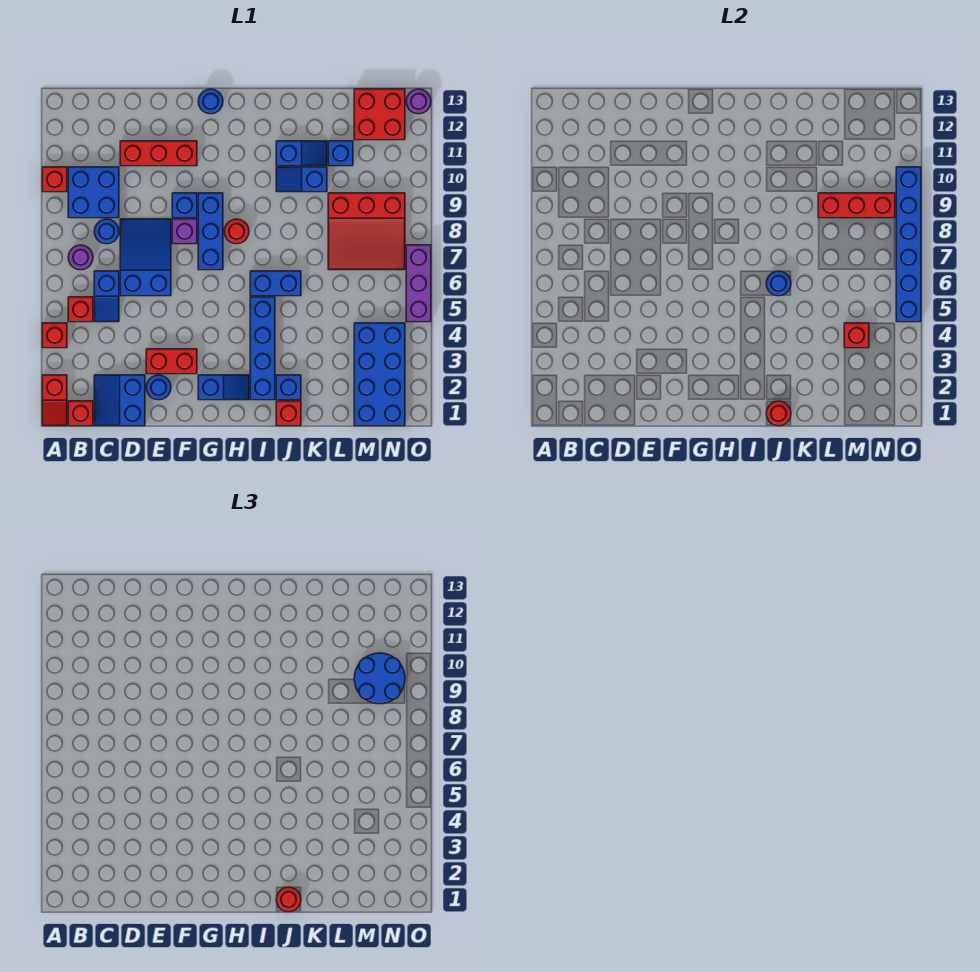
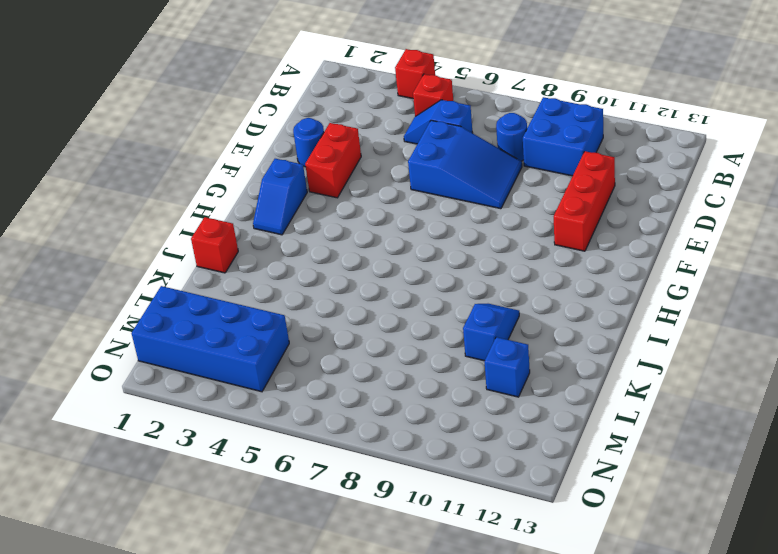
none -> red slope A1:A2 level 1 top 2
none -> red brick A10 level 1
none -> red brick B1 level 1
none -> purple round brick B7 level 1

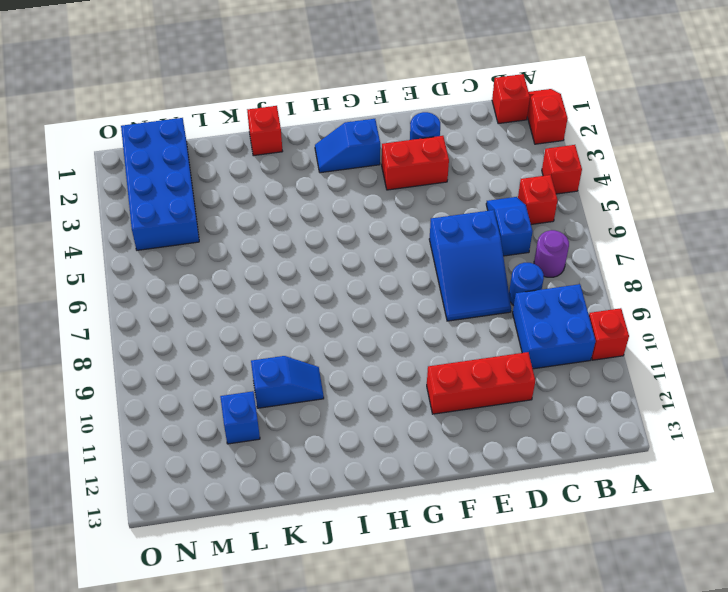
none -> blue slope C1:D2 level 1 top D
none -> purple brick F8 level 1
none -> blue brick F9 level 1
none -> blue brick G7:G9 level 1

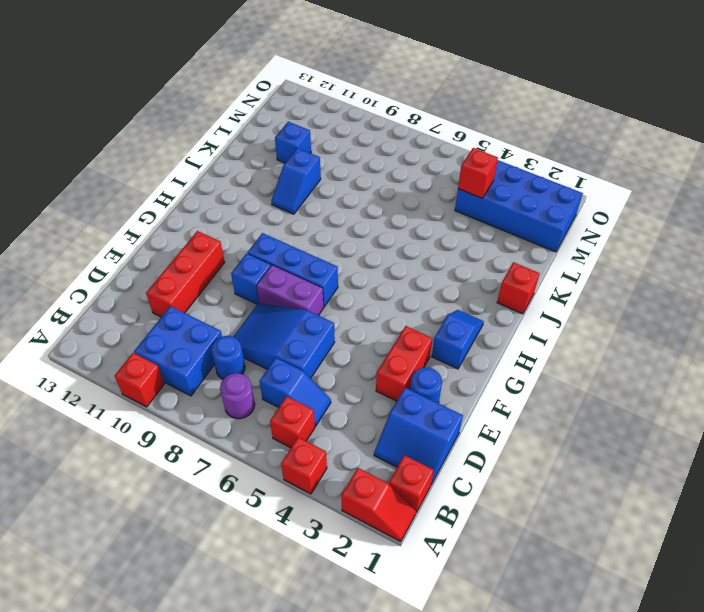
purple brick F7:F8 level 1 -> purple brick F8 level 1
none -> blue round brick G13 level 1
none -> red round brick H8 level 1
none -> blue brick I2:I5 level 1
none -> blue brick I6:J6 level 1

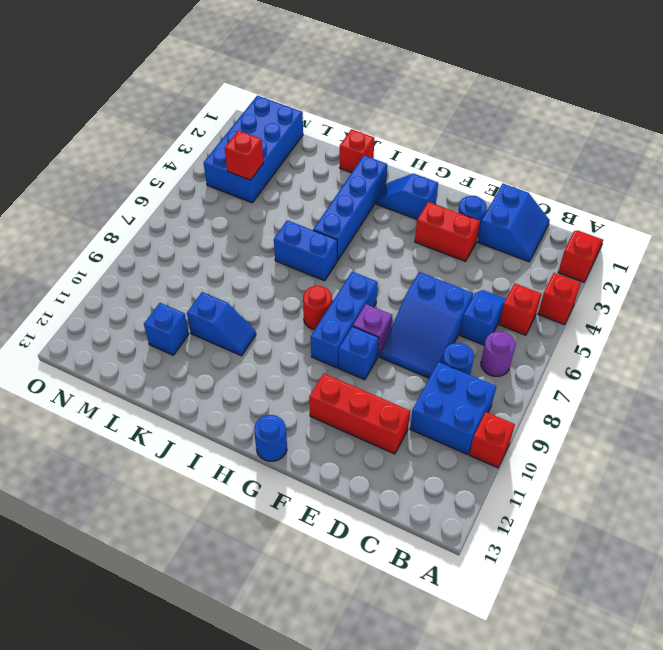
none -> red brick B1 level 1
none -> blue brick J2 level 1
none -> blue slope J11:K11 level 1 top J
none -> red slope L7:N9 level 1 top 9

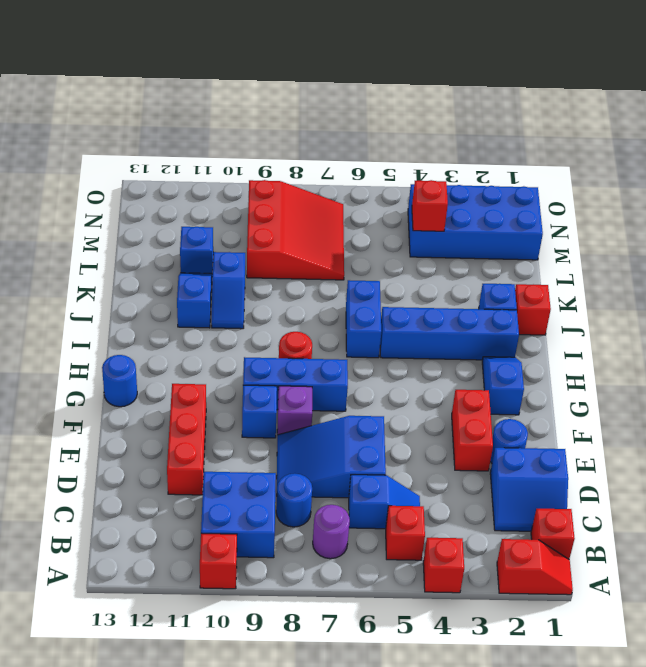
none -> red brick M12:N13 level 1
none -> purple brick O5:O7 level 1
none -> purple round brick O13 level 1
none -> red round brick J1 level 2

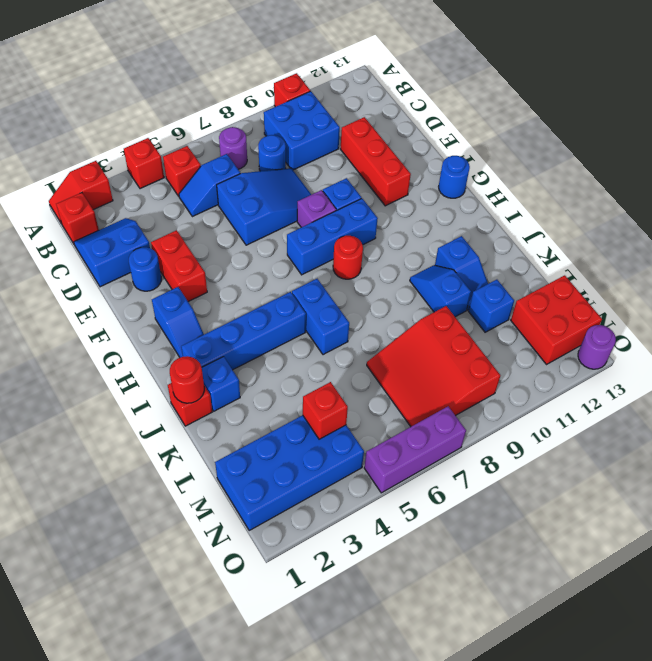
none -> blue round brick J6 level 2
none -> red brick L9:N9 level 2
none -> blue brick O5:O10 level 2
none -> red round brick J1 level 3

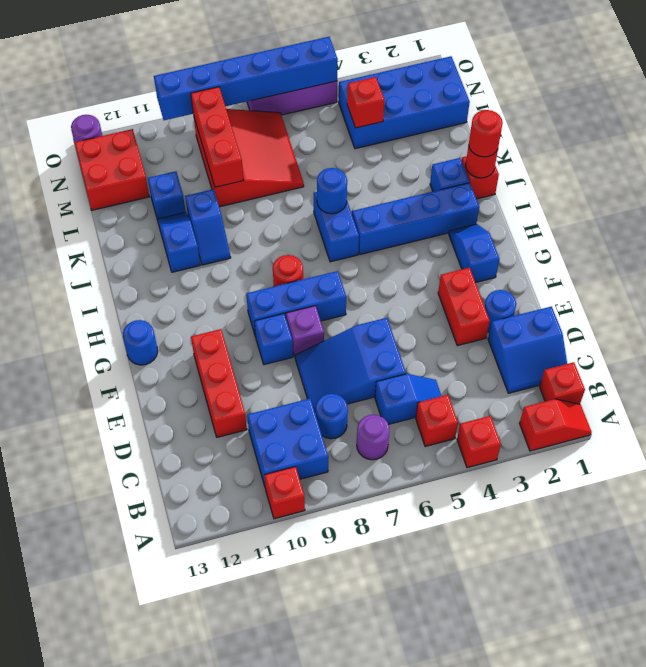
none -> blue round brick M9:N10 level 3

